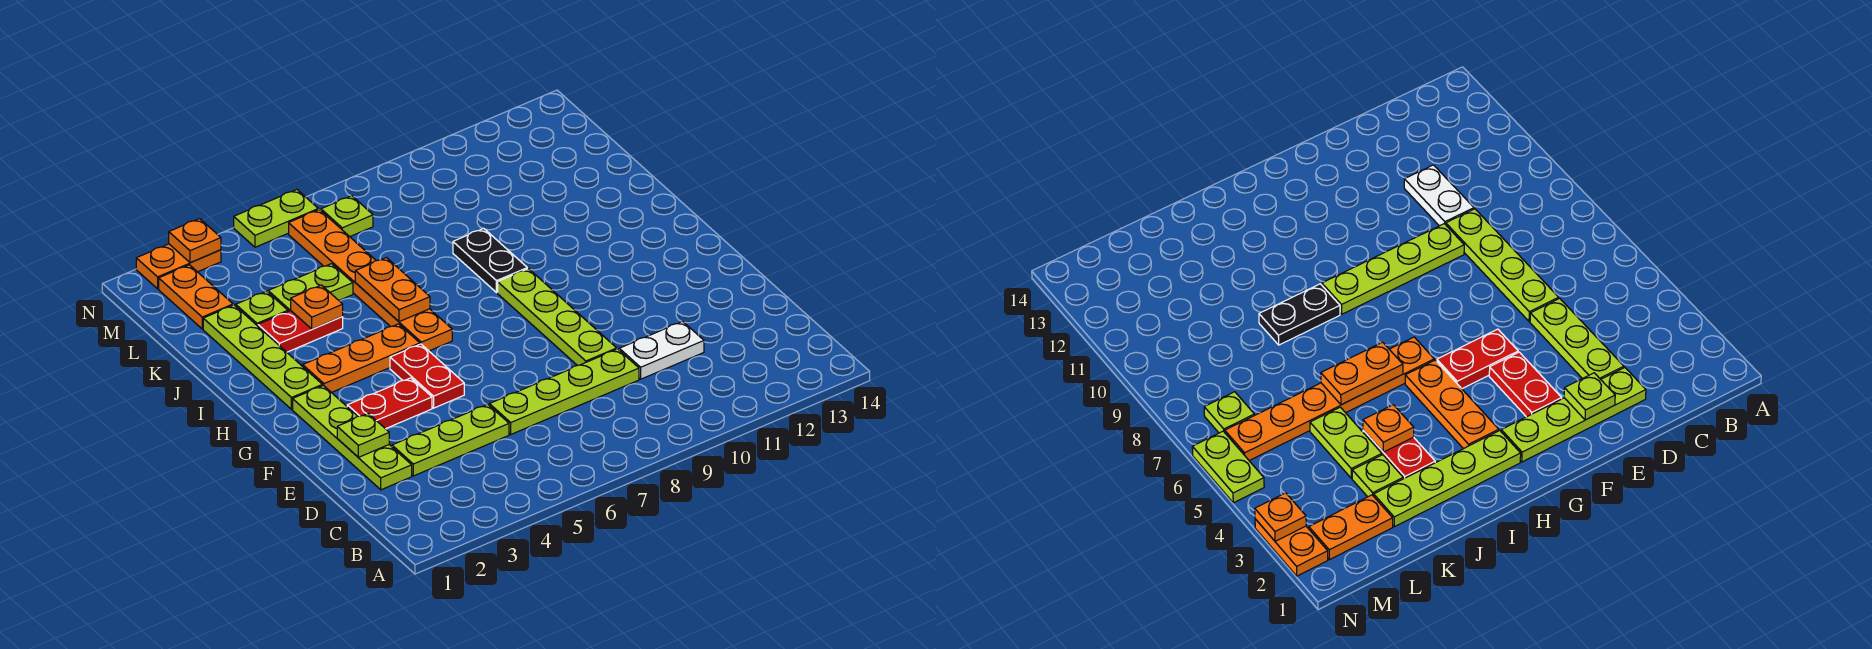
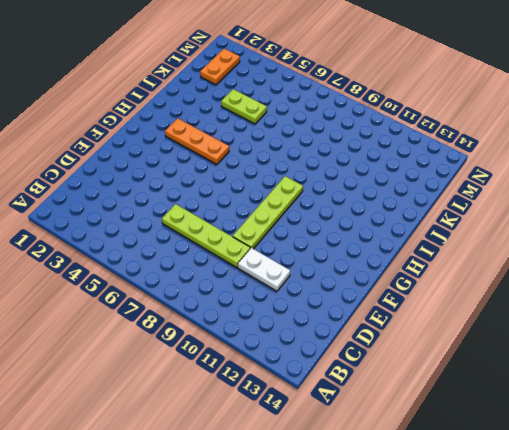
none -> lime plate D2:G2 level 1
none -> lime plate D3:D5 level 1
none -> red plate F3:F4 level 1

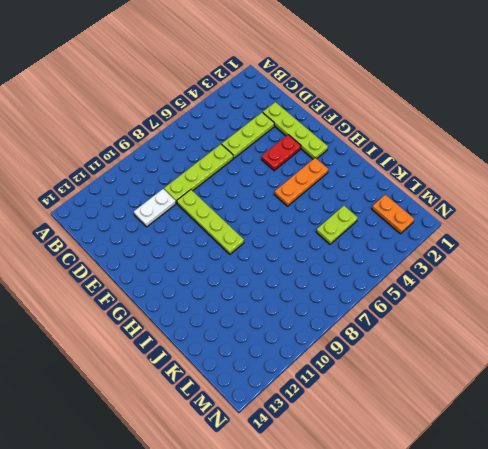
none -> red plate F5:G5 level 1
none -> lime plate H2:K2 level 1
none -> orange plate H6:M6 level 1

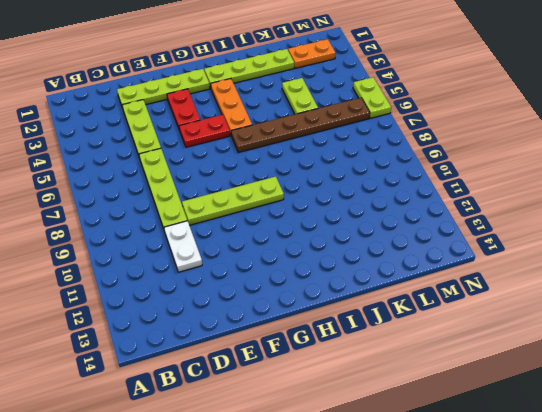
brown plate H6:M6 level 1 -> orange plate H6:M6 level 1
none -> black plate I9:J9 level 1
none -> red plate J3:J4 level 1
none -> lime plate K3 level 1

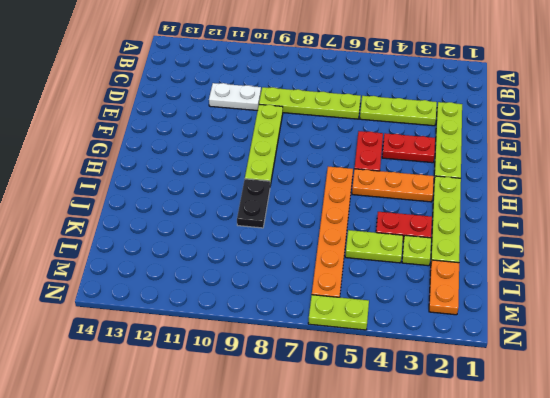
none -> lime plate M7 level 1
none -> orange plate N2:N3 level 1
none -> lime plate E2 level 2

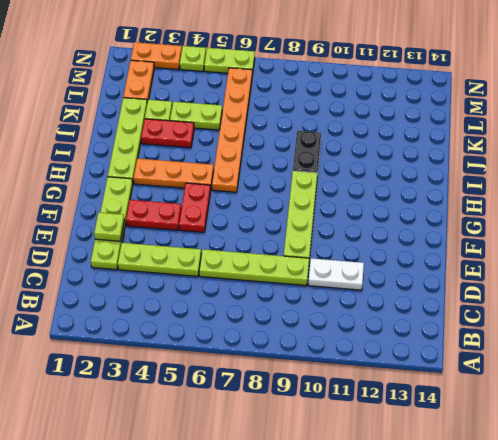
lime plate N4 level 1 -> lime plate M7 level 1
none -> orange plate I6:J6 level 2
none -> orange plate J4 level 2
none -> orange plate N3 level 2

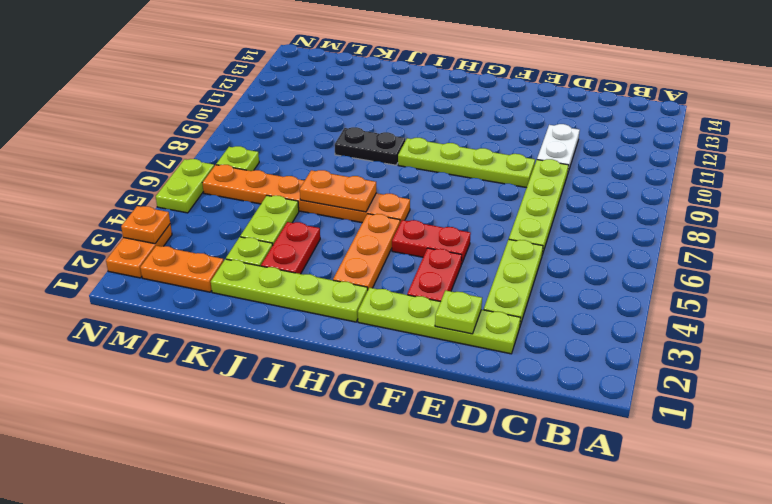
none -> orange plate J4 level 2

